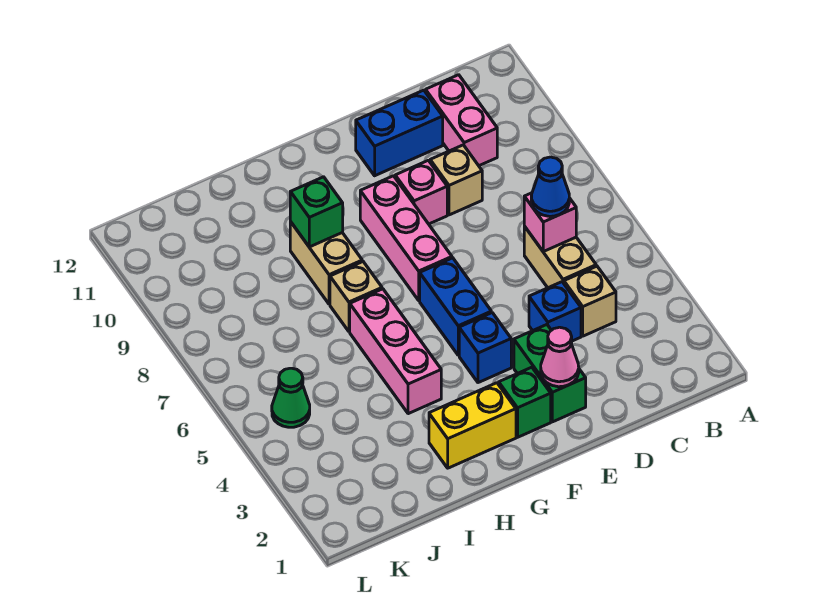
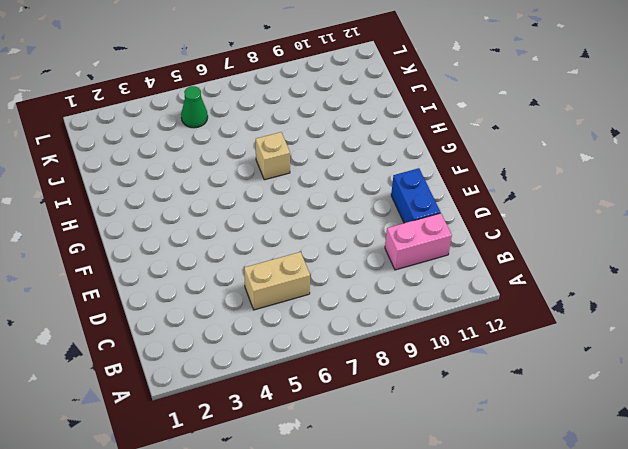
none -> tan brick C4 level 1
none -> blue brick D4 level 1
none -> tan brick D9 level 1

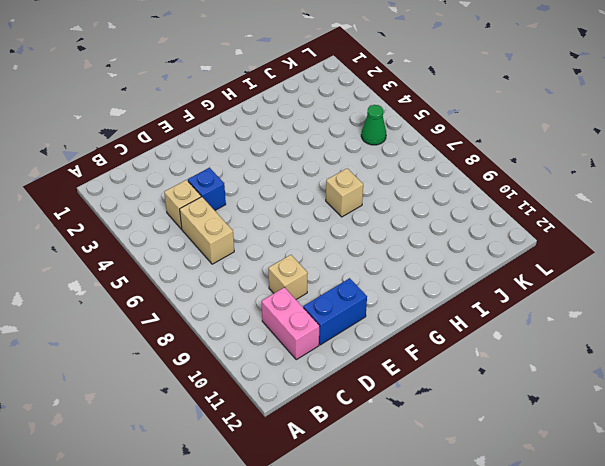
none -> green brick E2:E3 level 1
none -> pink brick E9 level 1
none -> green brick F2 level 1

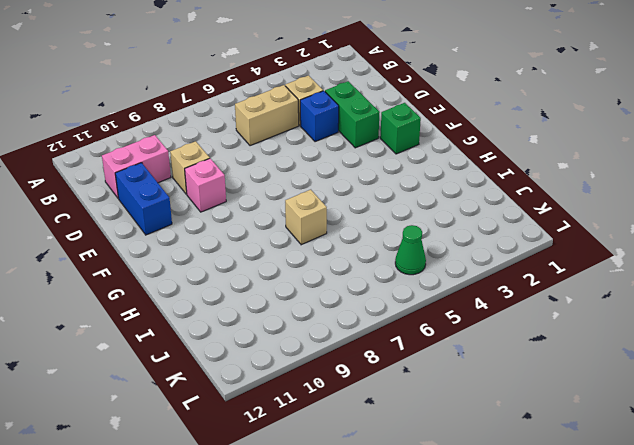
green brick D3:E3 level 1 -> green brick E2:E3 level 1
none -> blue brick F4 level 1
none -> blue brick F5:F6 level 1
none -> pink brick F7:F9 level 1

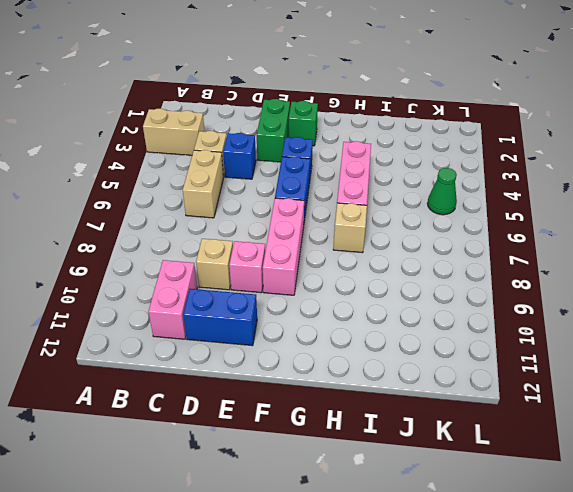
tan brick A3:B3 level 1 -> tan brick H8:H9 level 1
none -> yellow brick G2:H2 level 1
none -> pink brick C6 level 2
none -> pink cone E2 level 2

